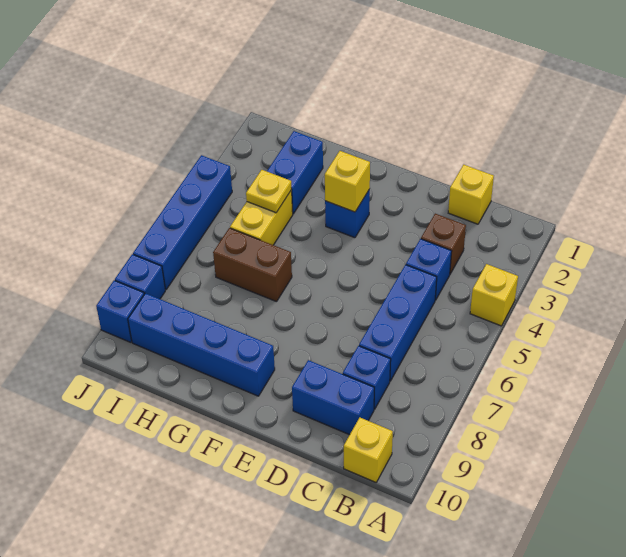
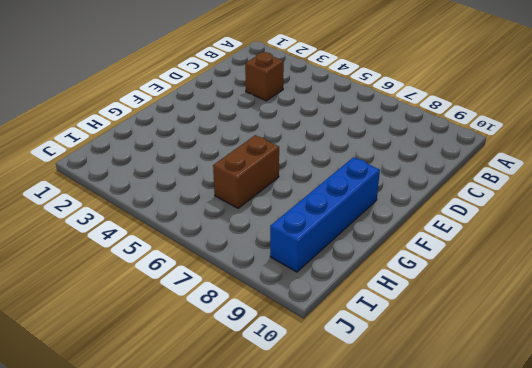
none -> yellow brick A4 level 1
none -> yellow brick B10 level 1
none -> yellow brick C1 level 1

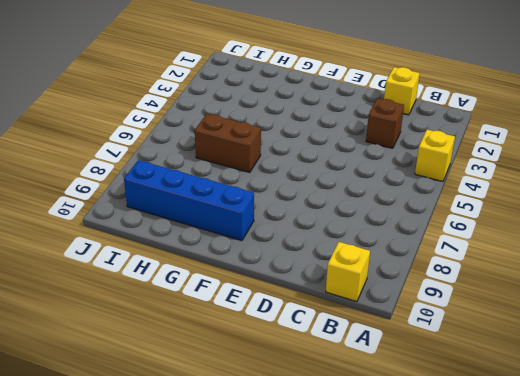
none -> blue brick C4 level 1
none -> blue brick C5:C7 level 1
none -> blue brick C8 level 1

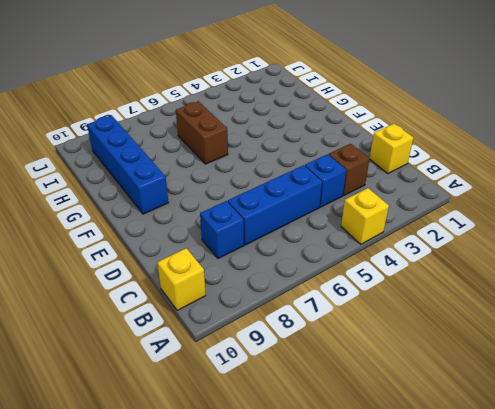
none -> blue brick C9:D9 level 1
none -> blue brick F3 level 1
none -> blue brick H2:H3 level 1

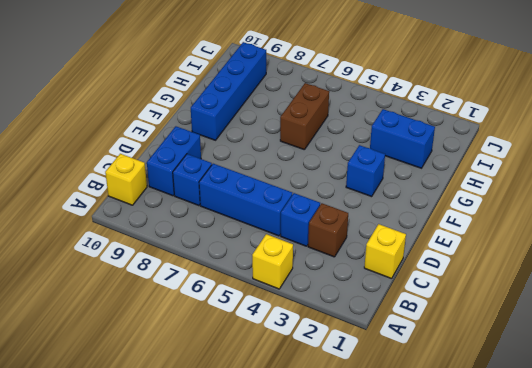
none -> yellow brick H4:H5 level 1
none -> blue brick J4:J7 level 1
none -> blue brick J8 level 1

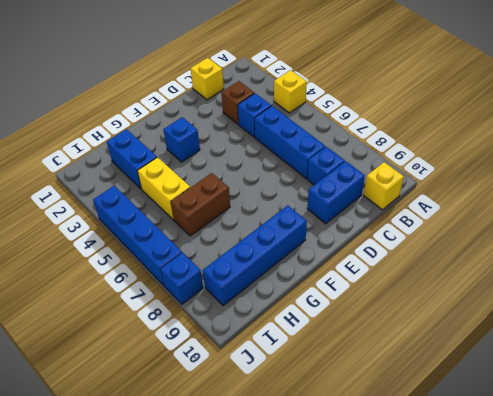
none -> blue brick J9 level 1
none -> yellow brick F3 level 2
none -> yellow plate H4 level 2

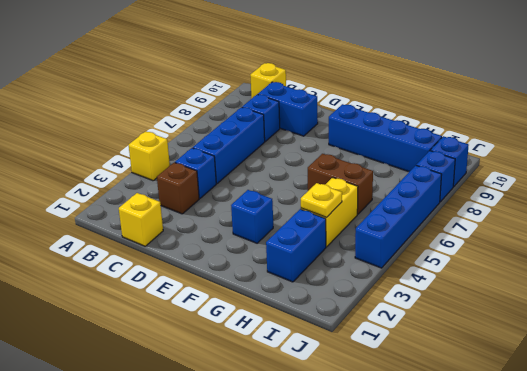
none -> yellow brick F3 level 2

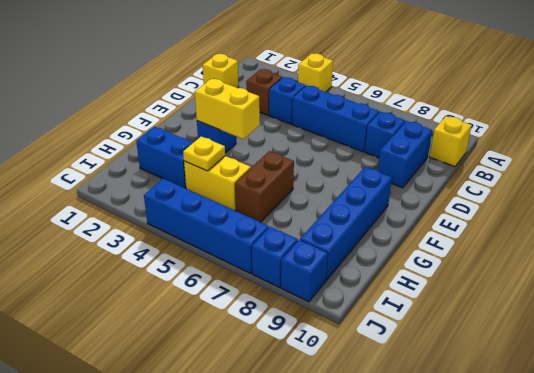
yellow brick F3:F4 level 2 -> yellow brick F3 level 2

